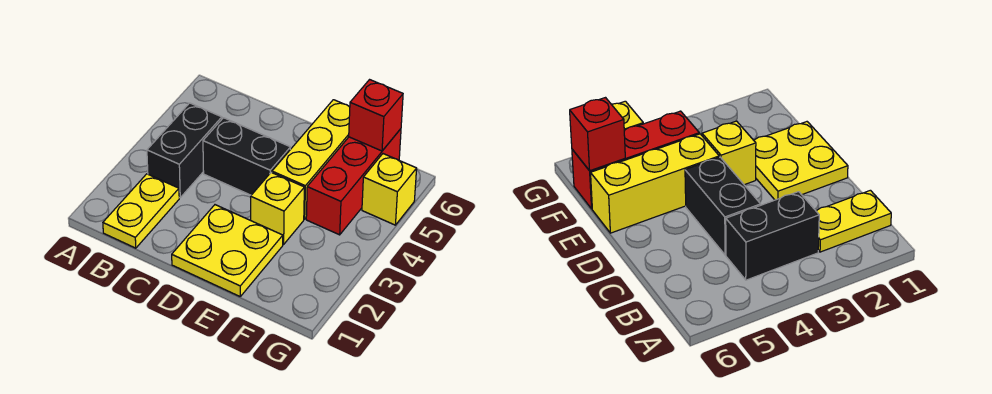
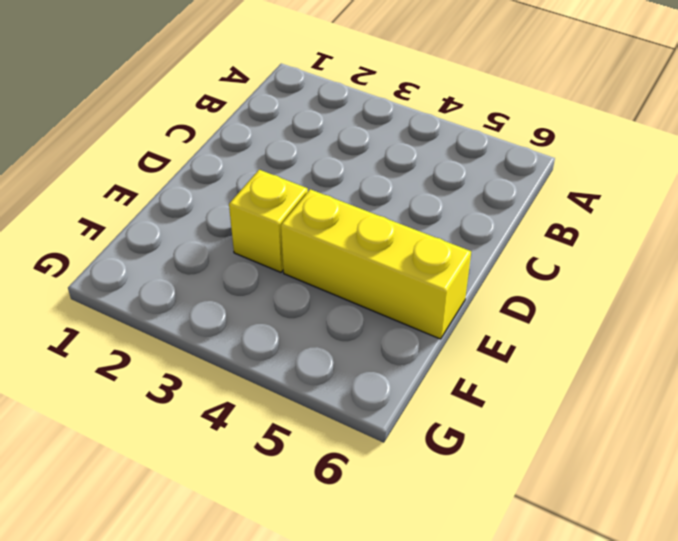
none -> yellow plate B1:B2 level 1
none -> black brick B3:B4 level 1

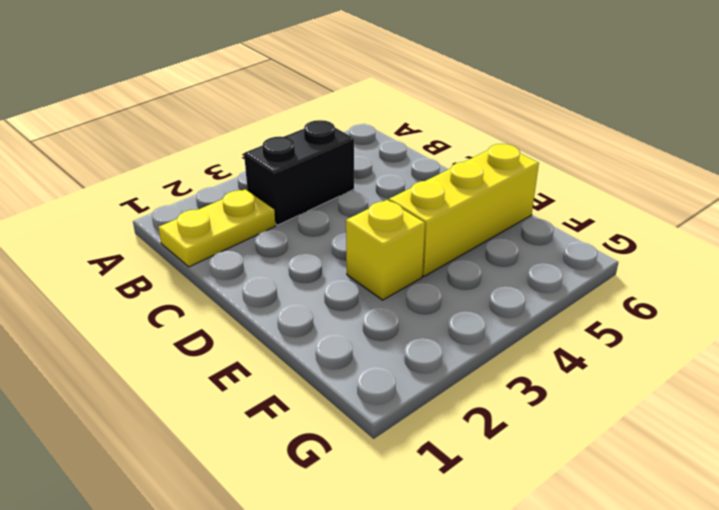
none -> black brick C4:D4 level 1
none -> yellow plate D1:E2 level 1

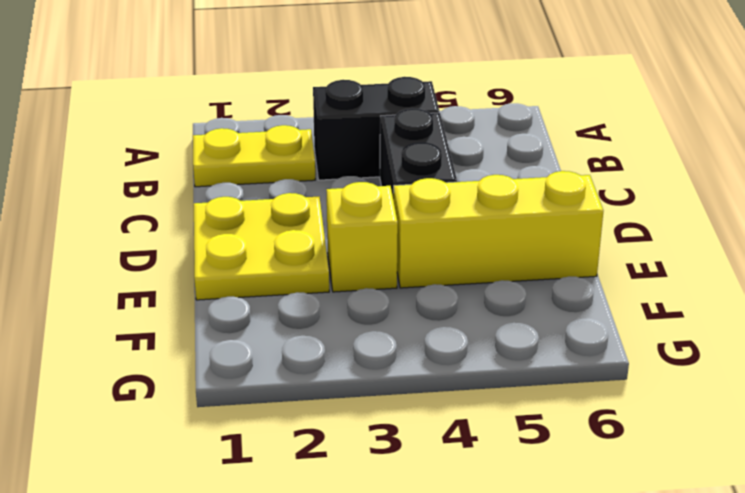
none -> red brick F4:F6 level 1
none -> yellow brick G5 level 1

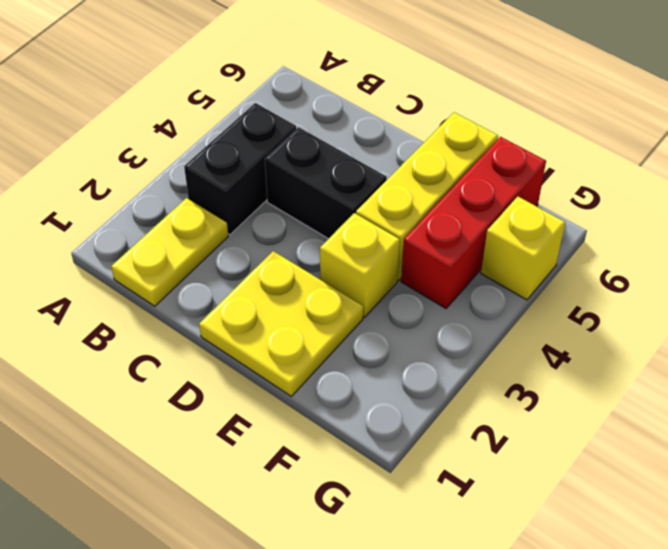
none -> red brick F6 level 2

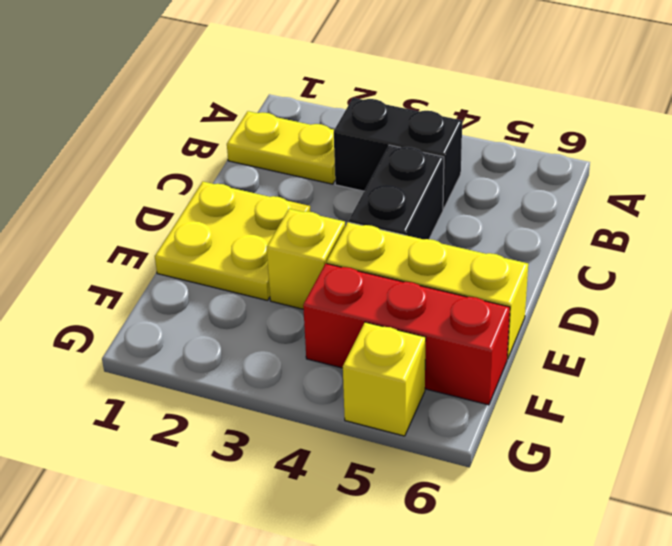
none -> red brick F6 level 2

